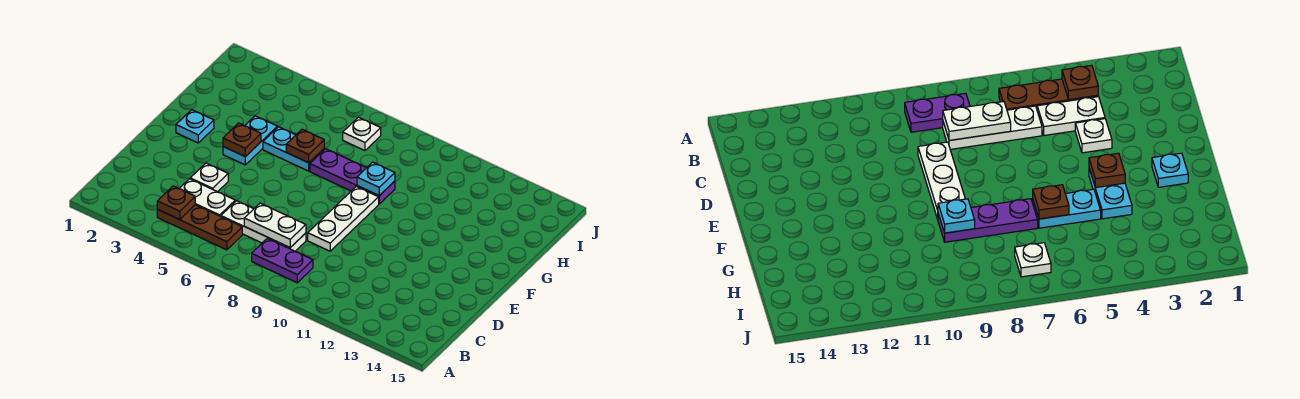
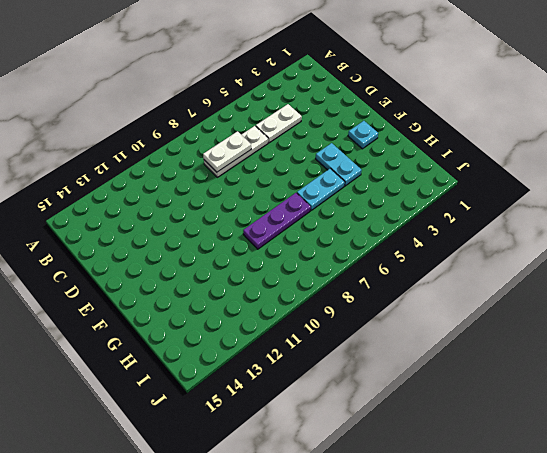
none -> brown plate B4:B6 level 1
none -> purple plate B8:B9 level 1
none -> white plate D4 level 1

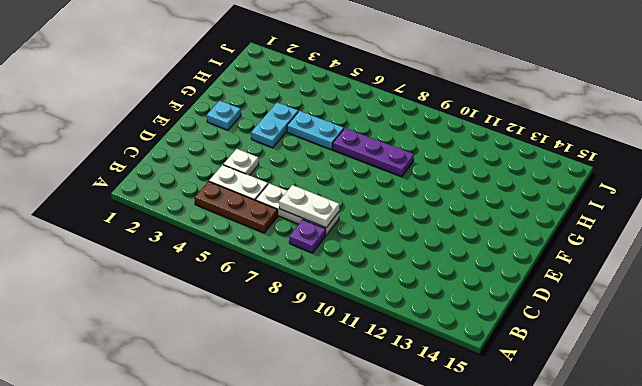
purple plate B8 level 1 -> purple plate B8:B9 level 1
none -> white plate D9:F9 level 1
none -> white plate I7 level 1
none -> brown plate B4 level 2

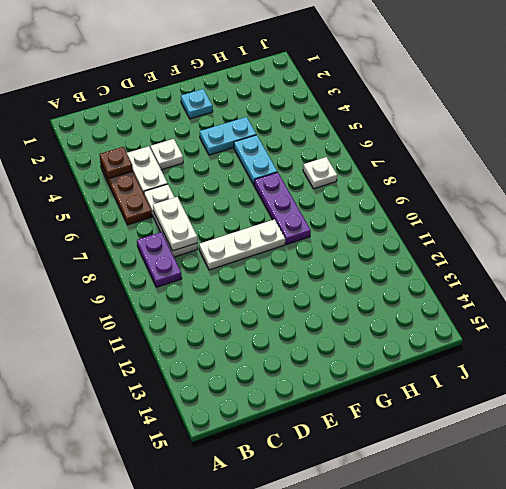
none -> brown plate F4 level 2
none -> brown plate G6 level 2
none -> cyan plate G9 level 2

